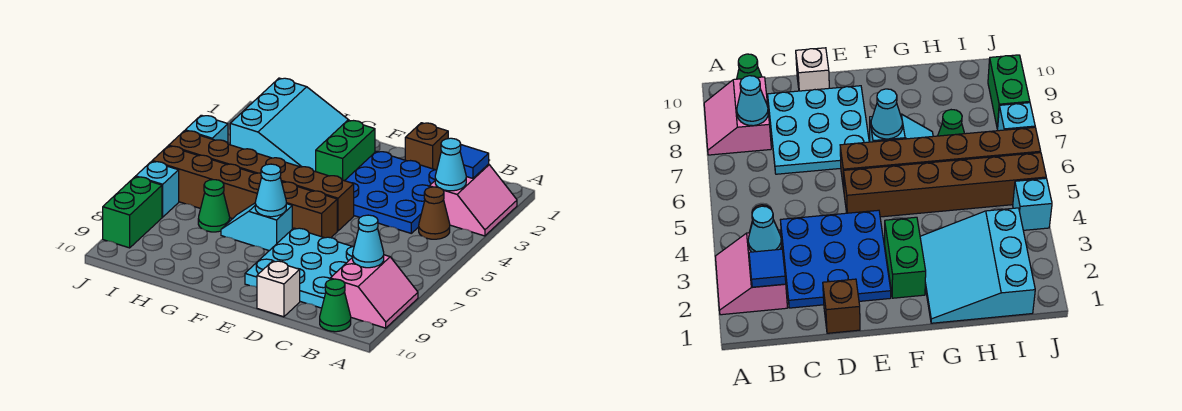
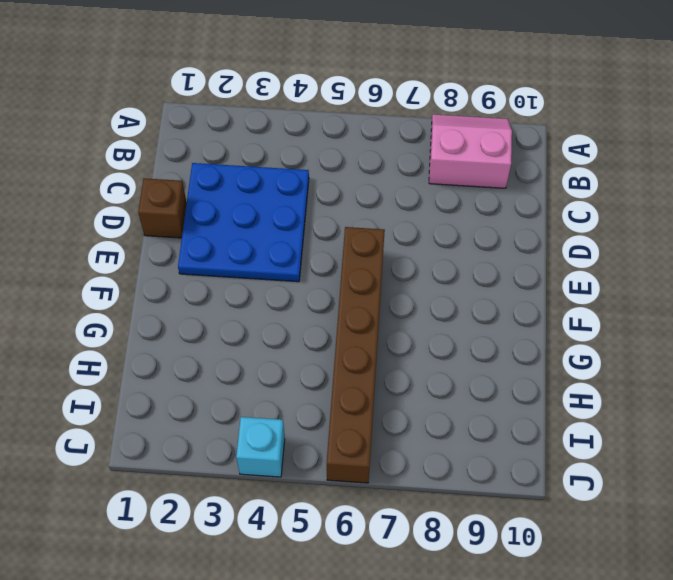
none -> pink slope A2:B3 level 1 top B
none -> brown cone B4 level 1
none -> green cone B10 level 1

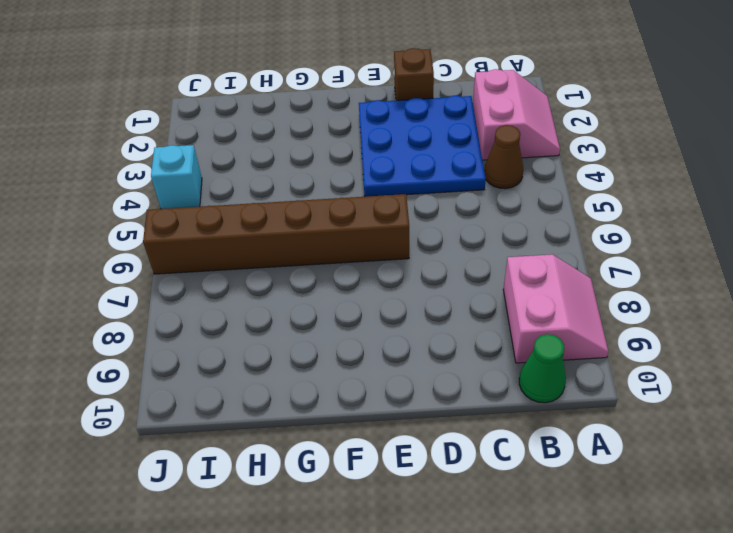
none -> cyan plate C7:E9 level 1
none -> white brick D10 level 1
none -> brown brick E5:J5 level 1

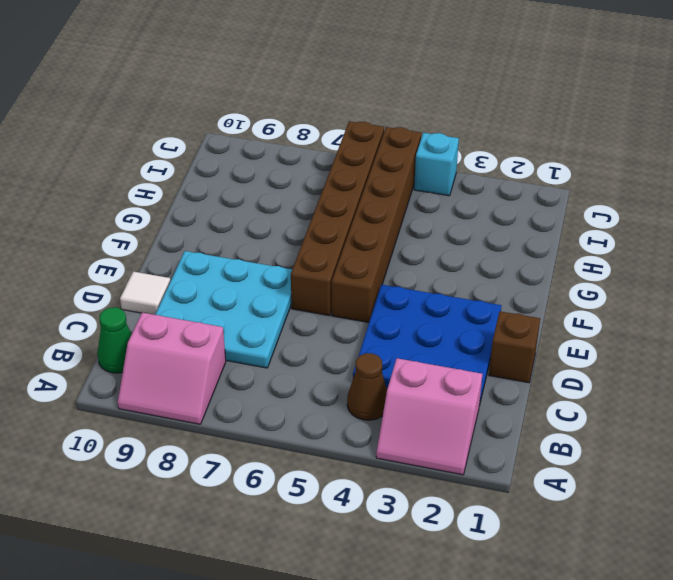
white tile D10 level 1 -> white brick D10 level 1
none -> green brick F2:F3 level 1
none -> cyan slope F7:G7 level 1 top F
none -> cyan slope G1:I3 level 1 top I

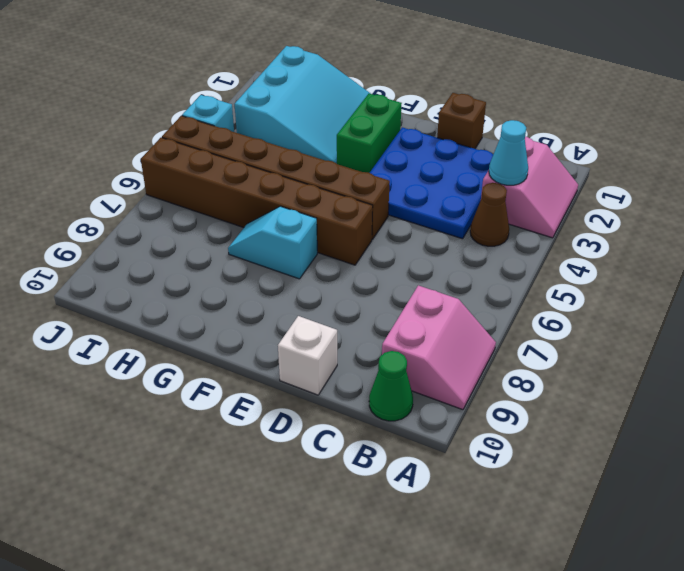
none -> cyan plate C7:E9 level 1
none -> green cone H7 level 1
none -> cyan brick J7 level 1

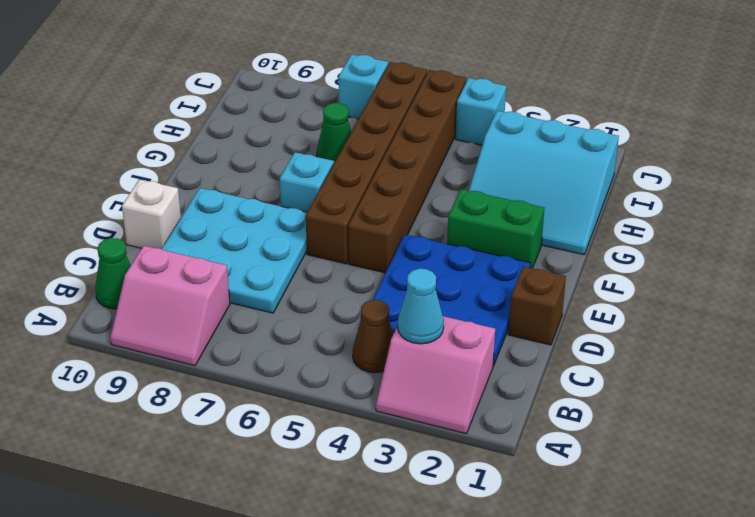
none -> green brick J8:J9 level 1
none -> blue tile B2 level 2
none -> cyan cone B8 level 2

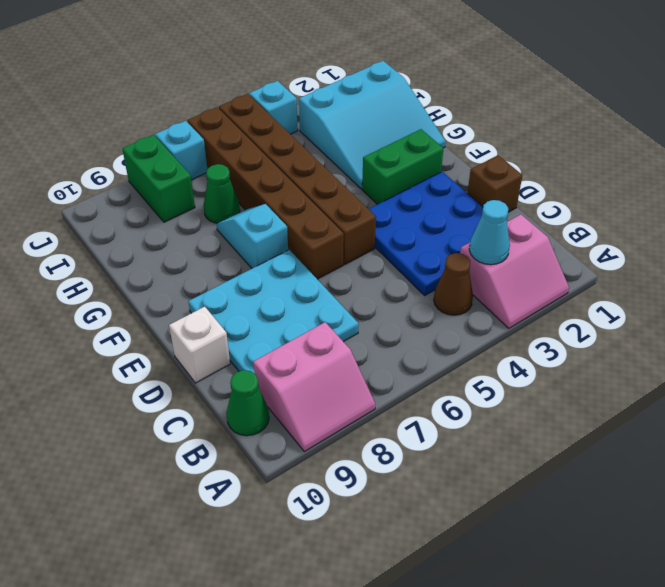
green brick I8:J8 level 1 -> green brick J8:J9 level 1
none -> blue tile B2 level 2
none -> cyan cone B8 level 2
none -> cyan cone F7 level 2

